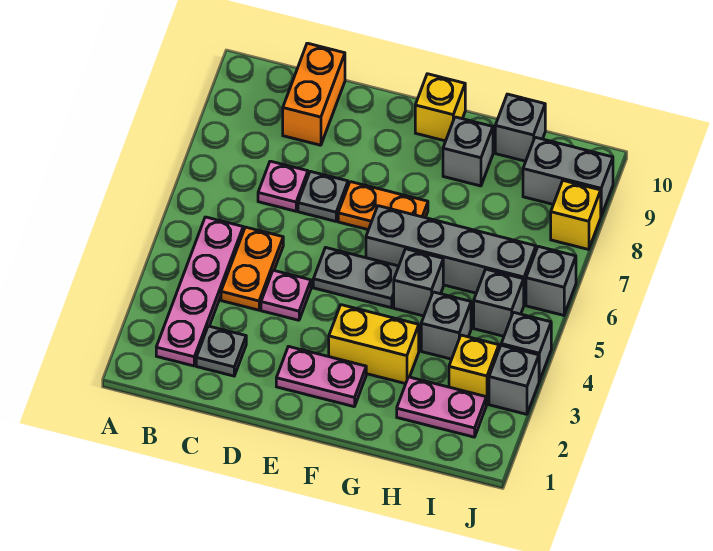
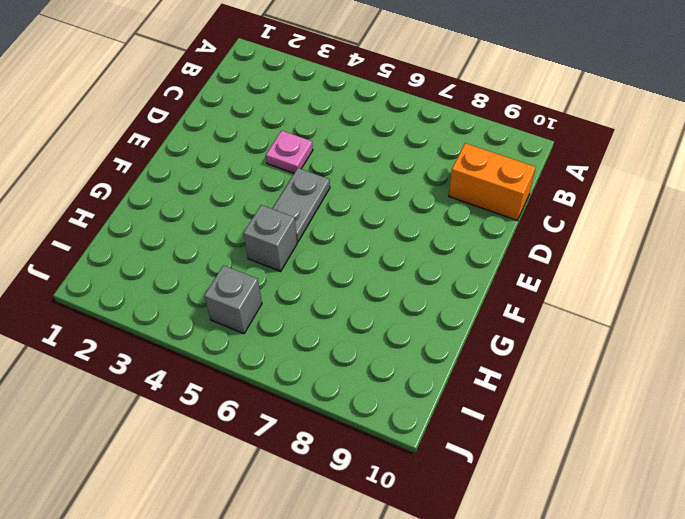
none -> pink plate B2:B5 level 1
none -> grey plate C2 level 1
none -> orange plate C4:C5 level 1

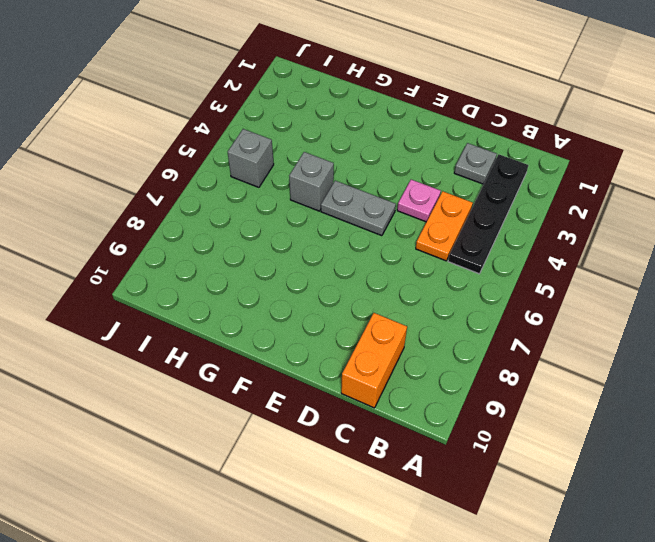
black plate B2:B5 level 1 -> pink plate B2:B5 level 1
none -> pink plate C7 level 1
none -> grey plate D7 level 1
none -> pink plate E2:F2 level 1

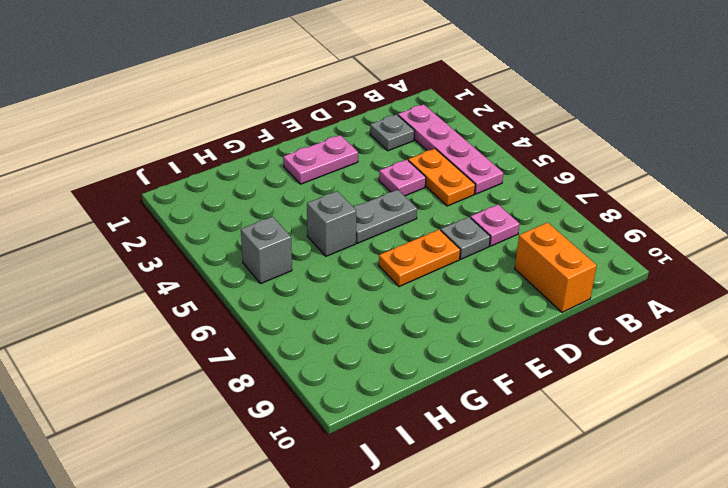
none -> yellow brick F3:G3 level 1
none -> grey brick F6:I6 level 1
none -> yellow brick F10 level 1

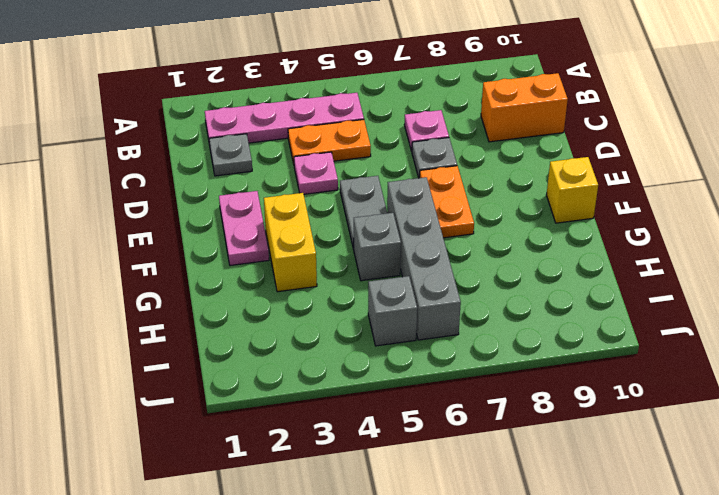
none -> grey brick G9 level 1
none -> pink plate H2:I2 level 1
none -> grey brick H4 level 1

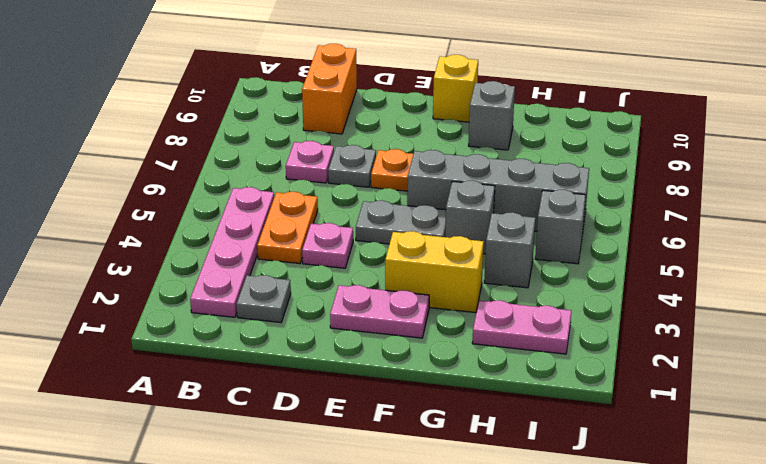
none -> grey brick H10 level 1
none -> yellow brick I3 level 1
none -> grey brick I9:J9 level 1

